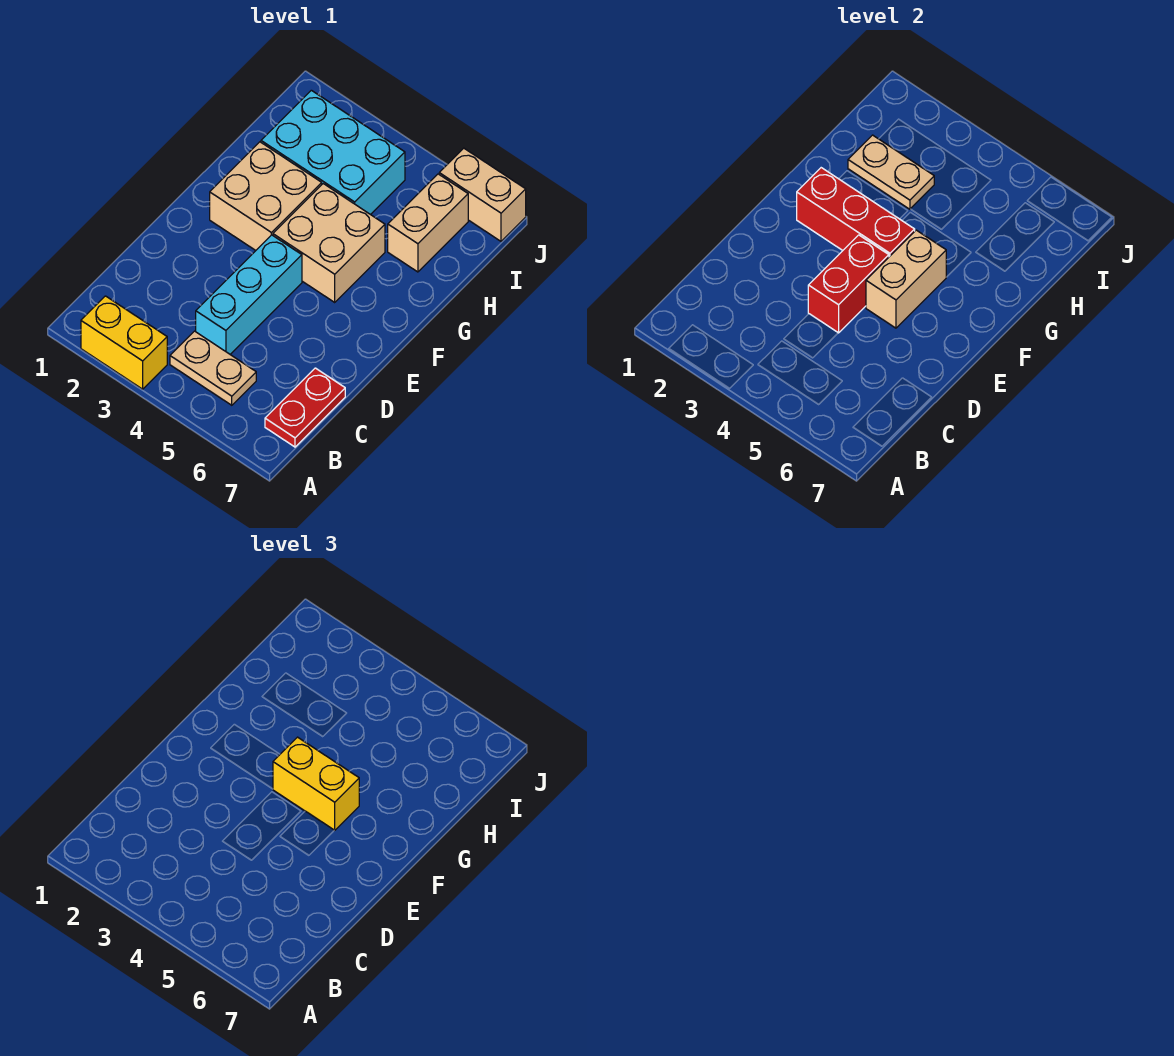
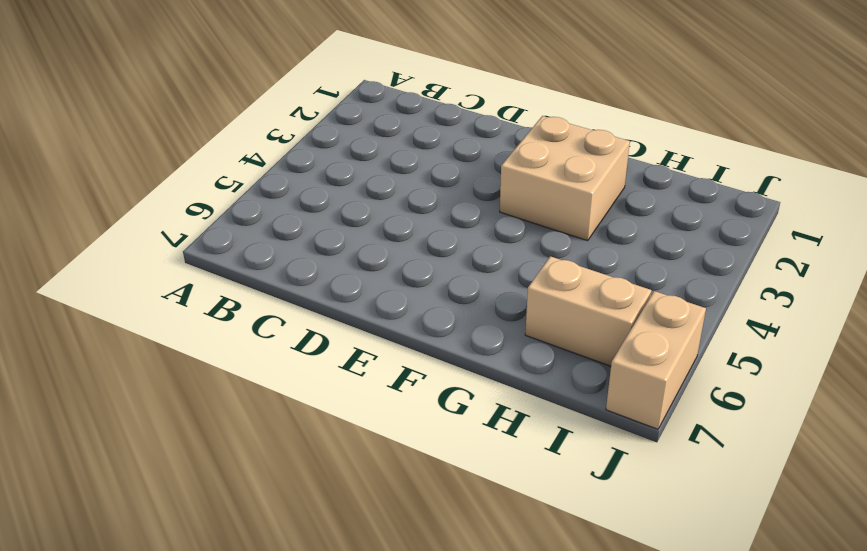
none -> yellow brick A2:A3 level 1
none -> tan plate B4:B5 level 1
none -> red plate B7:C7 level 1

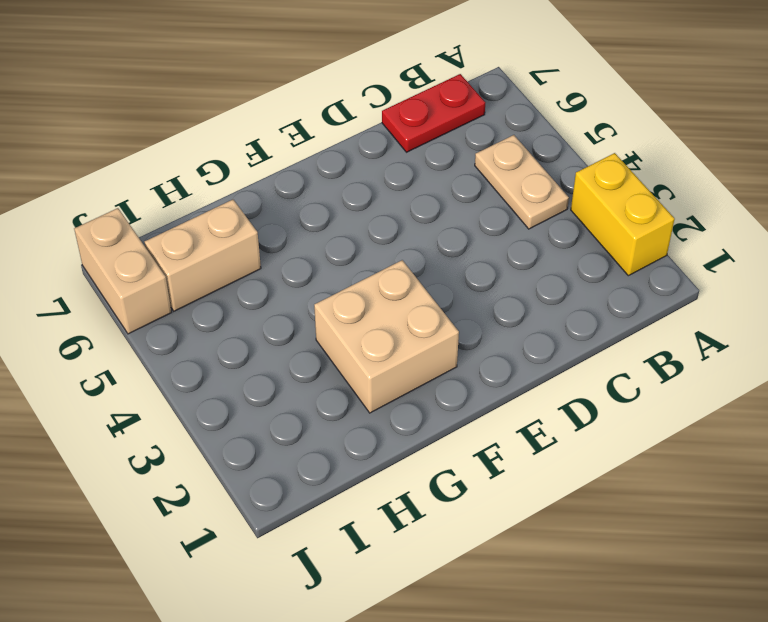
none -> cyan brick C4:E4 level 1
none -> tan brick F4:G5 level 1
none -> cyan brick H2:I4 level 1

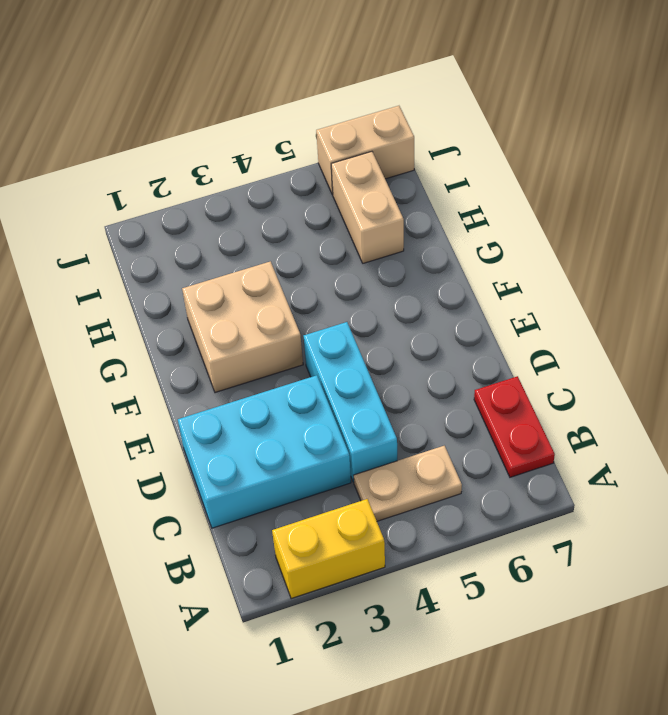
cyan brick C1:D3 level 1 -> cyan brick H2:I4 level 1
none -> tan brick F4:G5 level 1
none -> red brick D4:E4 level 2
none -> tan brick E5:F5 level 2

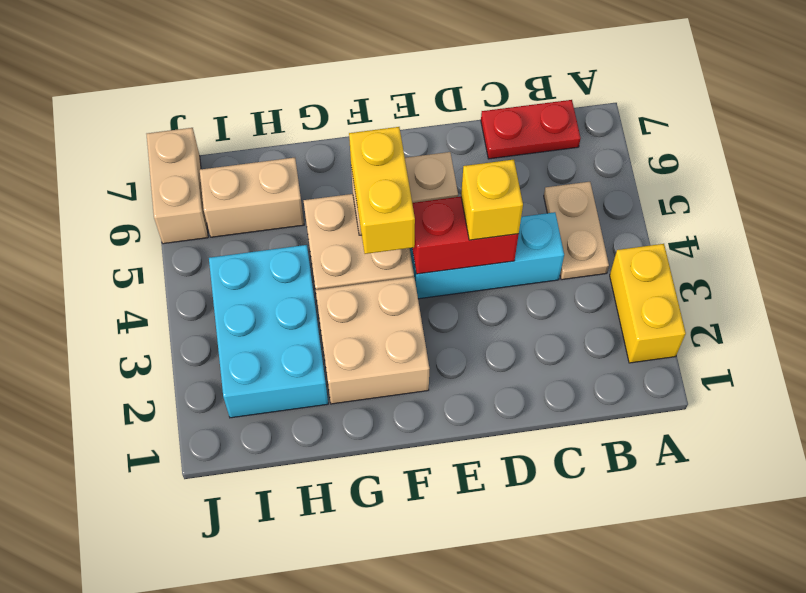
yellow brick D4 level 3 -> none
none -> red brick F2:F4 level 2
none -> tan plate H2:H3 level 2

